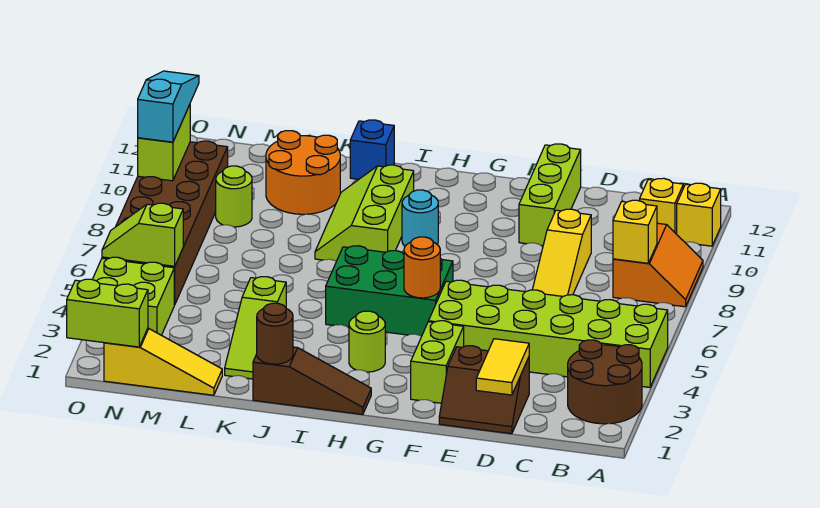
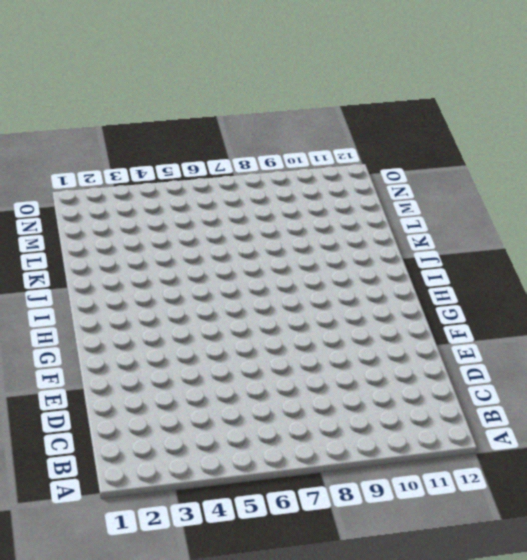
none -> brown round brick A2:B3 level 1
none -> lime brick A4:F5 level 1
none -> orange slope A8:B9 level 1 top B

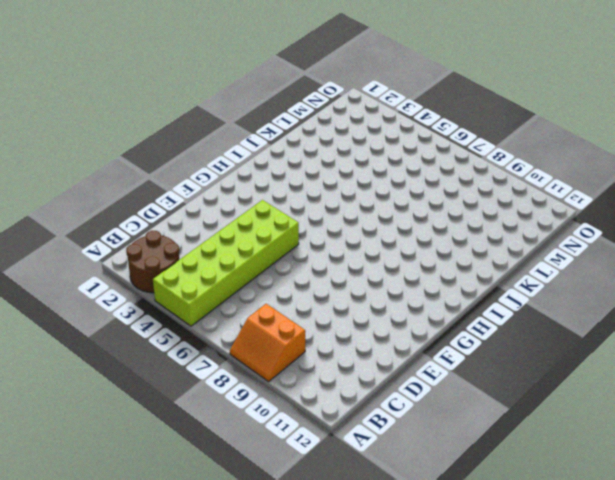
none -> yellow brick A11 level 1
none -> yellow brick B11 level 1
none -> brown slope D1:E2 level 1 top 2

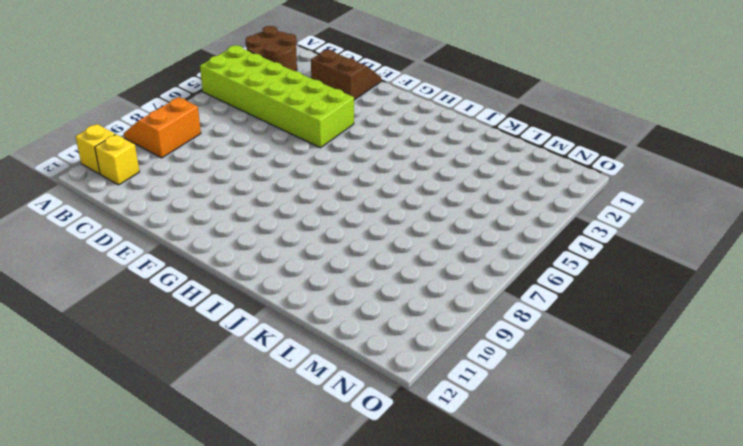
none -> yellow slope D7:D9 level 1 top 9
none -> lime brick E10:E12 level 1
none -> lime brick F2:F3 level 1

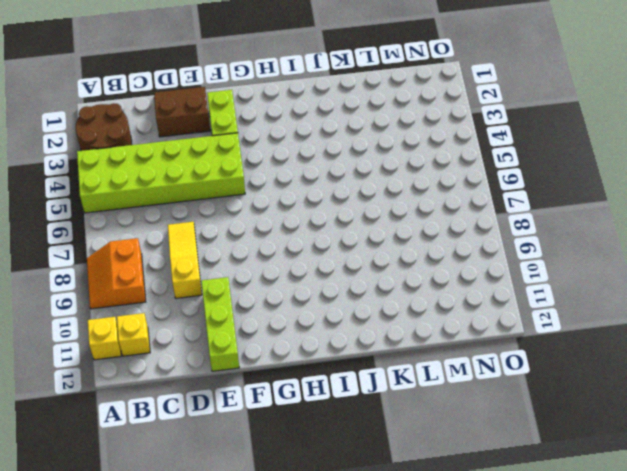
none -> green brick G5:I6 level 1
none -> brown slope H1:J1 level 1 top J
none -> lime round brick H3 level 1

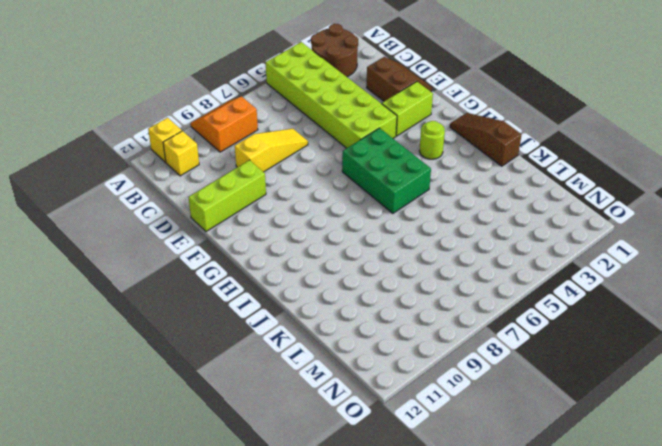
none -> cyan round brick H9 level 1
none -> lime slope I8:J10 level 1 top I
none -> blue brick J12 level 1

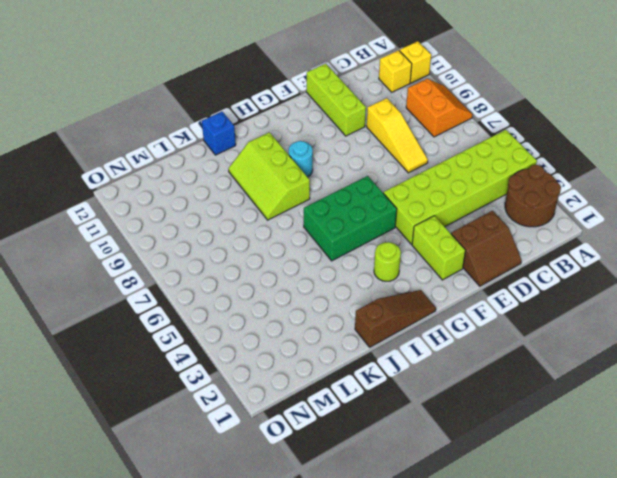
none -> lime slope K2:K4 level 1 top 4
none -> orange round brick K10:L11 level 1
none -> yellow slope L1:N1 level 1 top N

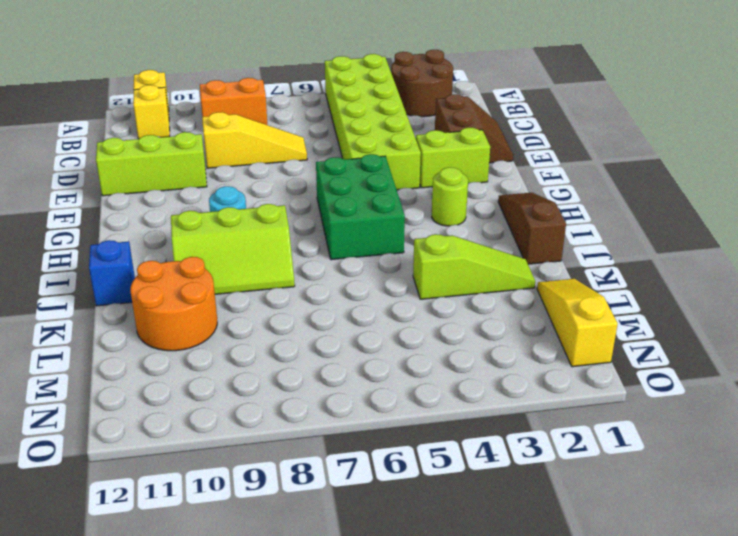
none -> lime round brick M9 level 1
none -> lime brick N3:O4 level 1
none -> brown brick N5:O10 level 1

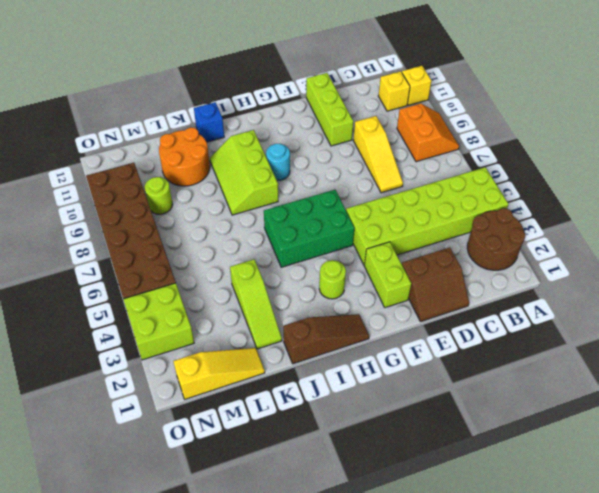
none -> yellow brick B8 level 2
none -> yellow tile D1:D2 level 2
none -> orange round brick G5 level 2

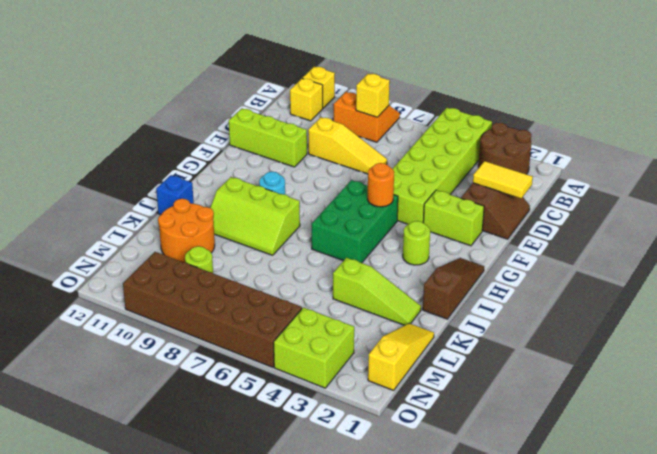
none -> brown round brick J1 level 2
none -> lime brick N1:O1 level 2
none -> lime slope N5:O5 level 2 top N

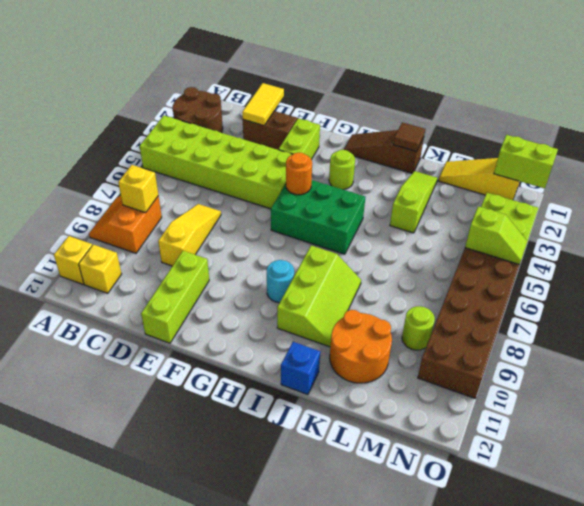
brown tile J1 level 2 -> brown round brick J1 level 2
none -> lime brick O9:O10 level 2
none -> cyan slope O9:O11 level 3 top 9

